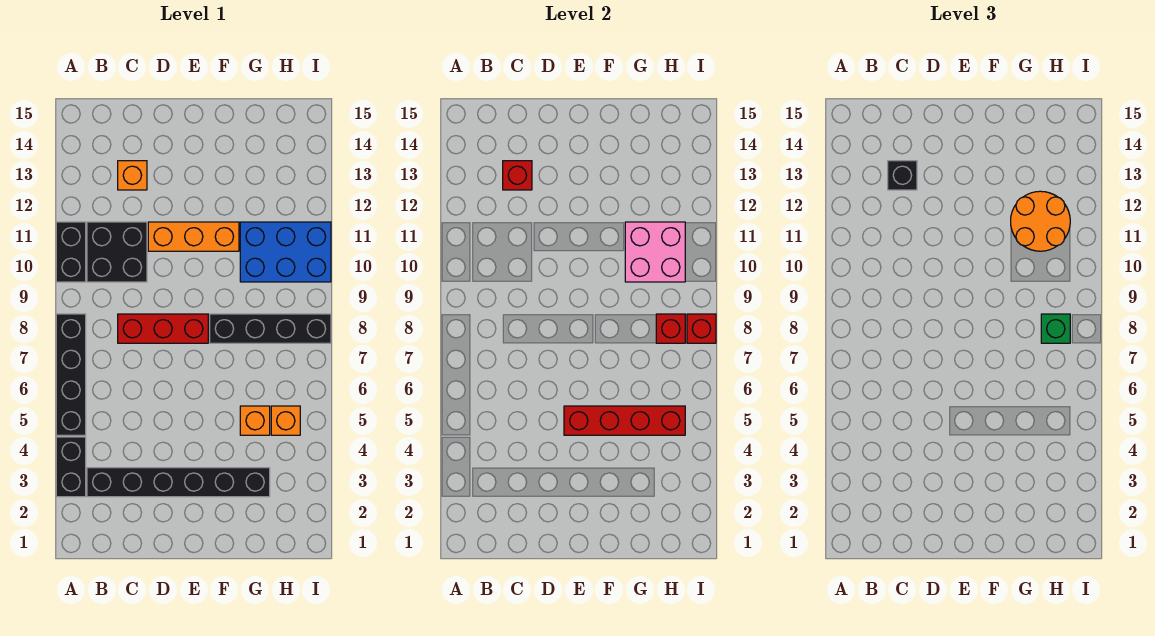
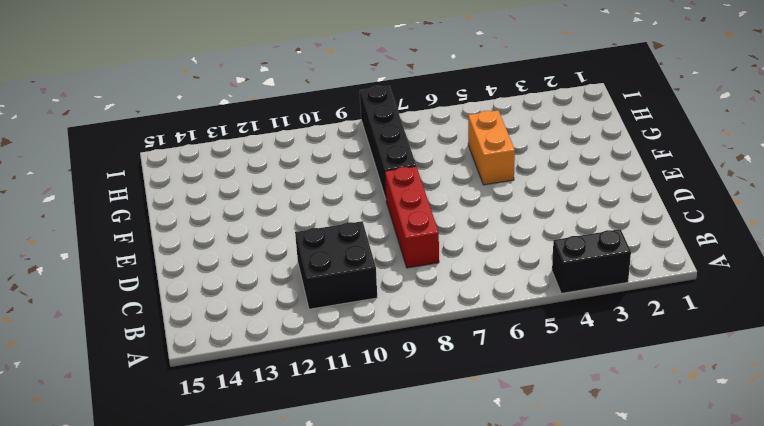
orange brick F5:G5 level 1 -> orange brick G5 level 1
none -> black brick A5:A8 level 1
none -> black brick A10:A11 level 1
none -> black brick B3:G3 level 1

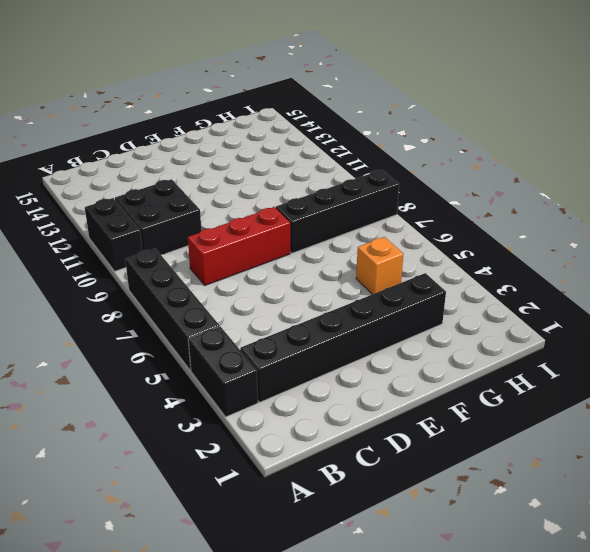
none -> orange brick C13 level 1
none -> orange brick D11:F11 level 1
none -> blue brick G10:I11 level 1

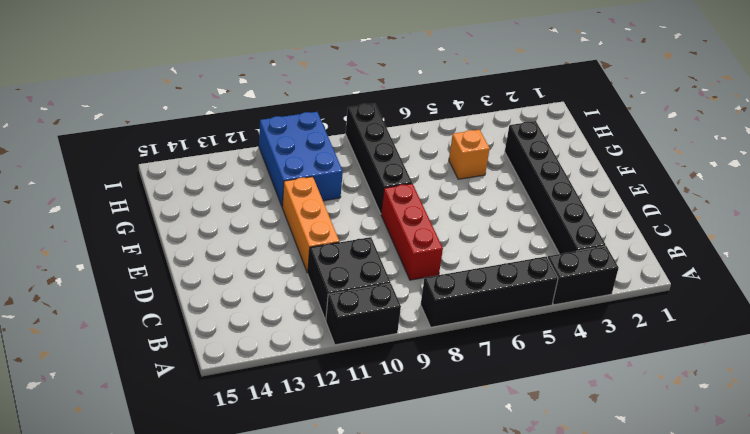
none -> orange brick C13 level 1
none -> orange brick H5 level 1
none -> red brick C13 level 2

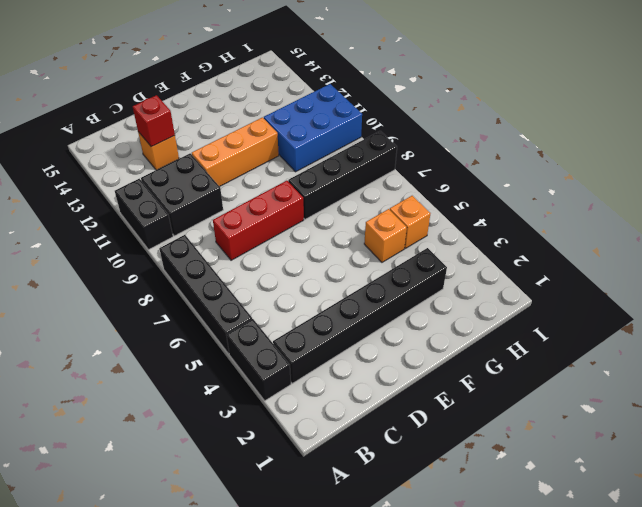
none -> red brick E5:H5 level 2
none -> pink brick G10:H11 level 2
none -> red brick H8 level 2

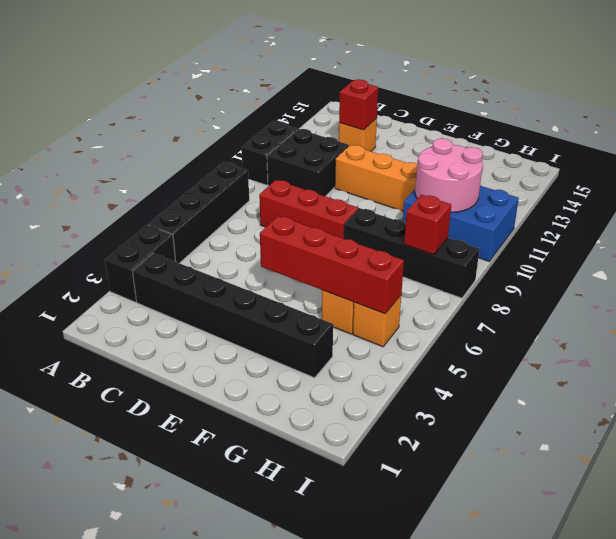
pink round brick G10:H11 level 2 -> pink brick G10:H11 level 2
none -> red brick I8 level 2
none -> black brick C13 level 3
none -> orange round brick G11:H12 level 3

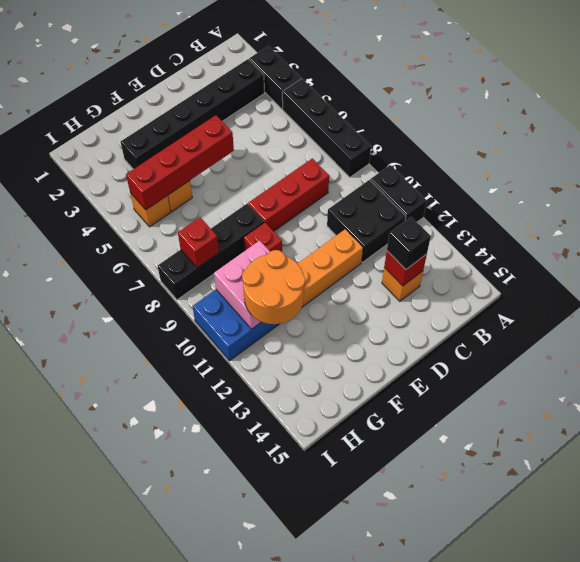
red brick F9 level 1 -> red brick I8 level 2
none -> green brick H8 level 3

